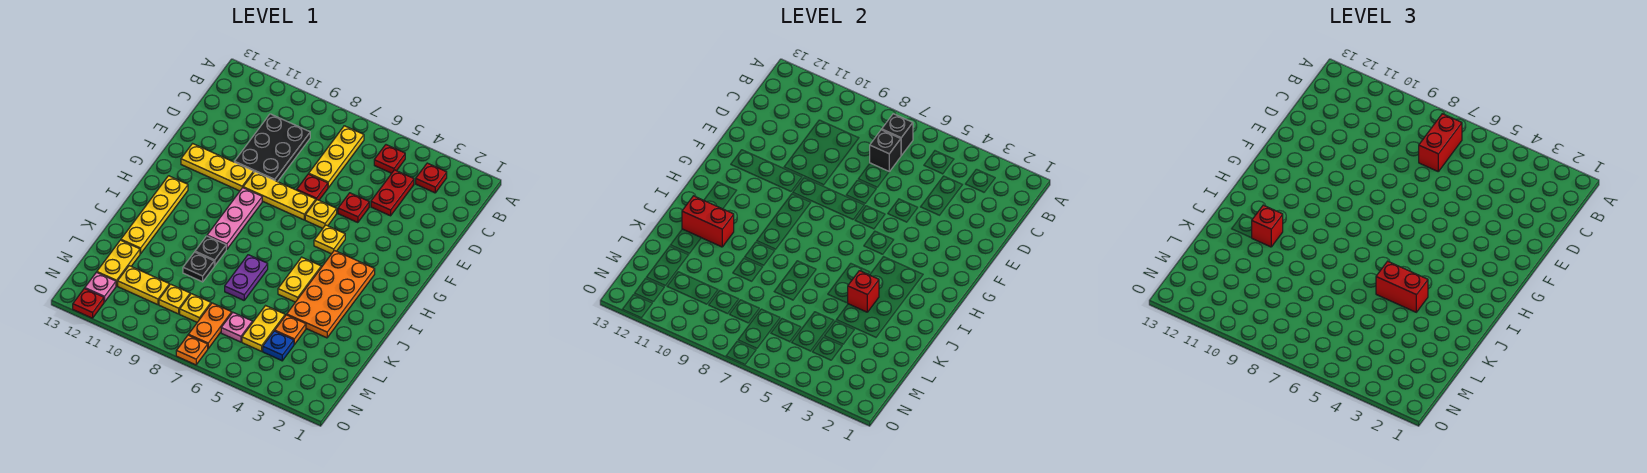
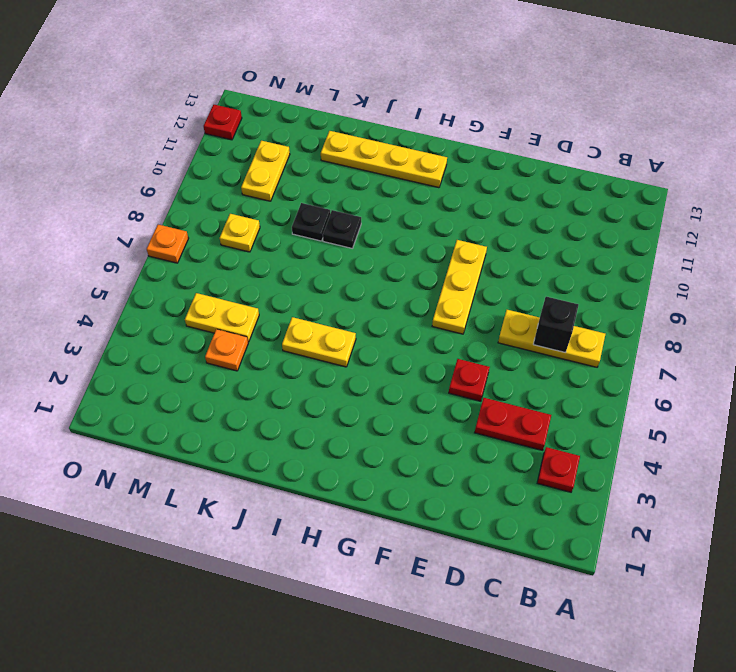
none -> red plate B5 level 1
none -> black plate C9:E10 level 1
none -> red plate E7 level 1
none -> yellow plate F6 level 1

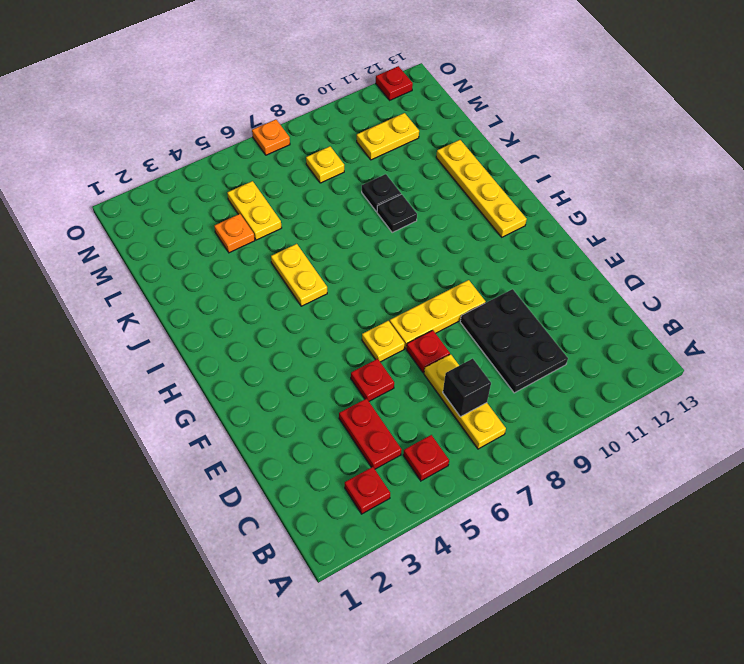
none -> yellow plate F10:F12 level 1
none -> yellow plate G5 level 1
none -> pink plate G9:I9 level 1
none -> orange plate H3:K4 level 1

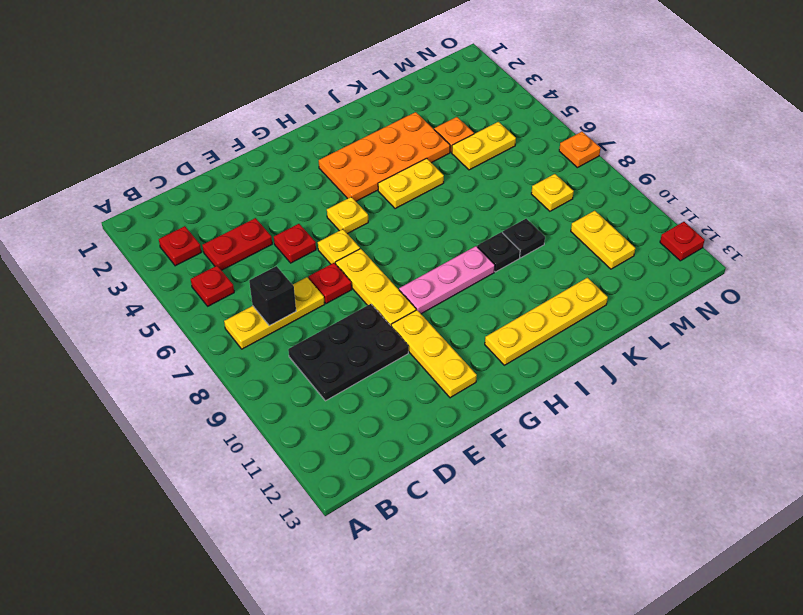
none -> purple plate J7:K7 level 1
none -> yellow plate L12:M12 level 1
none -> blue plate M4 level 1
none -> pink plate M6 level 1

